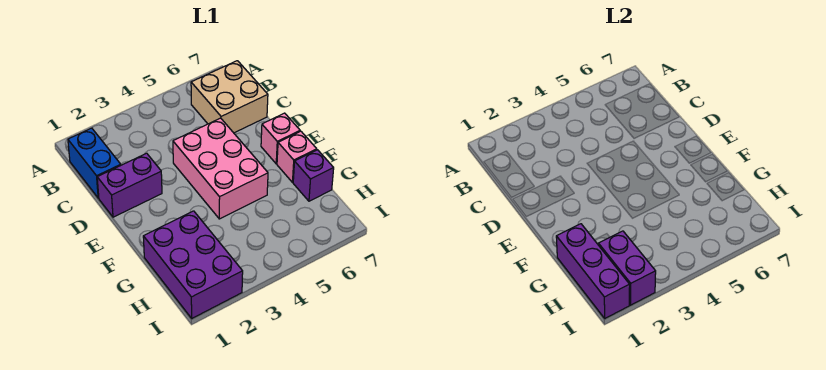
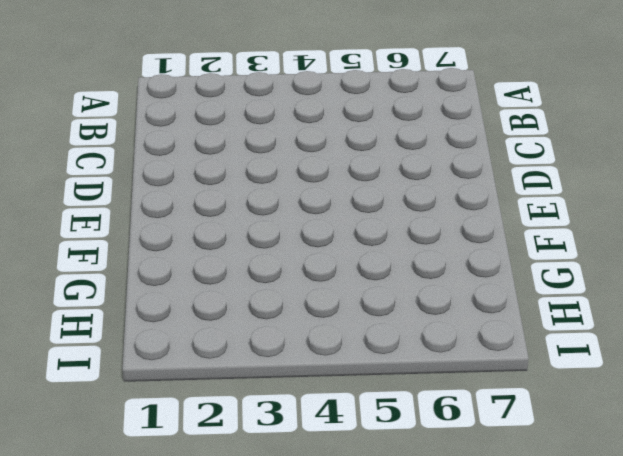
none -> blue brick B1:C1 level 1
none -> tan brick B6:C7 level 1

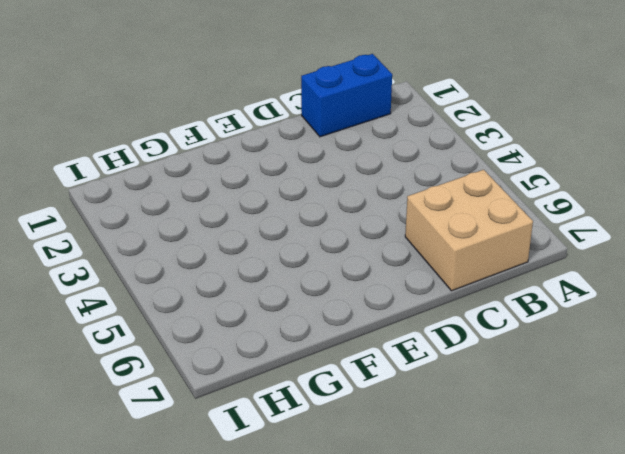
none -> purple brick D1:D2 level 1
none -> pink brick D4:F5 level 1

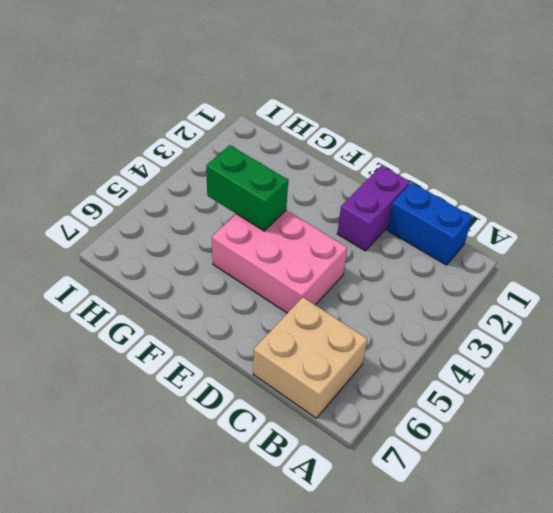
green brick F4:G4 level 2 -> none
none -> pink brick E7 level 1
none -> pink brick F7 level 1

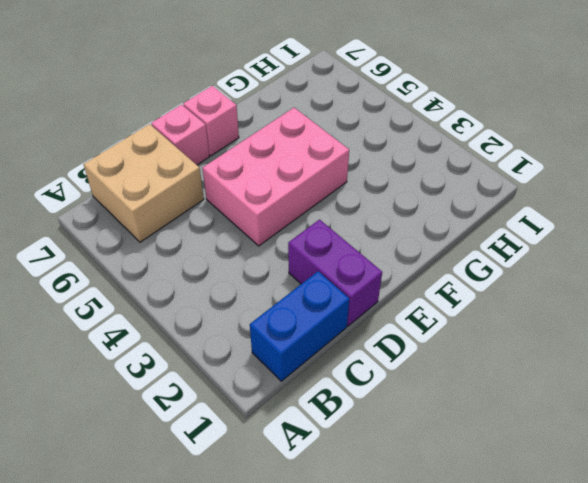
pink brick D7 level 1 -> pink brick F7 level 1
none -> purple brick G1:I2 level 1
none -> purple brick G7 level 1

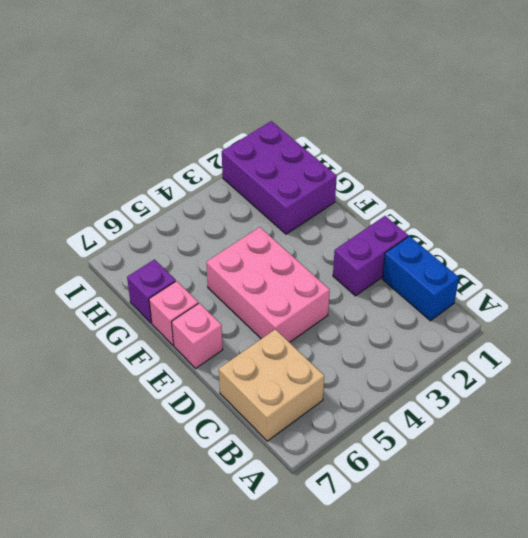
none -> purple brick G1:I1 level 2
none -> purple brick H2:I2 level 2

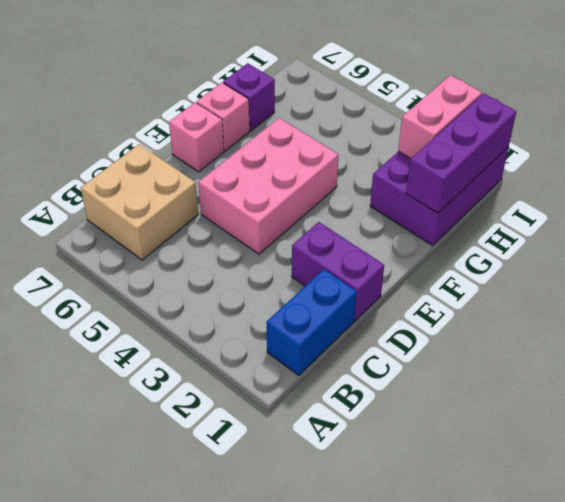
pink brick H2:I2 level 2 -> purple brick H2:I2 level 2

